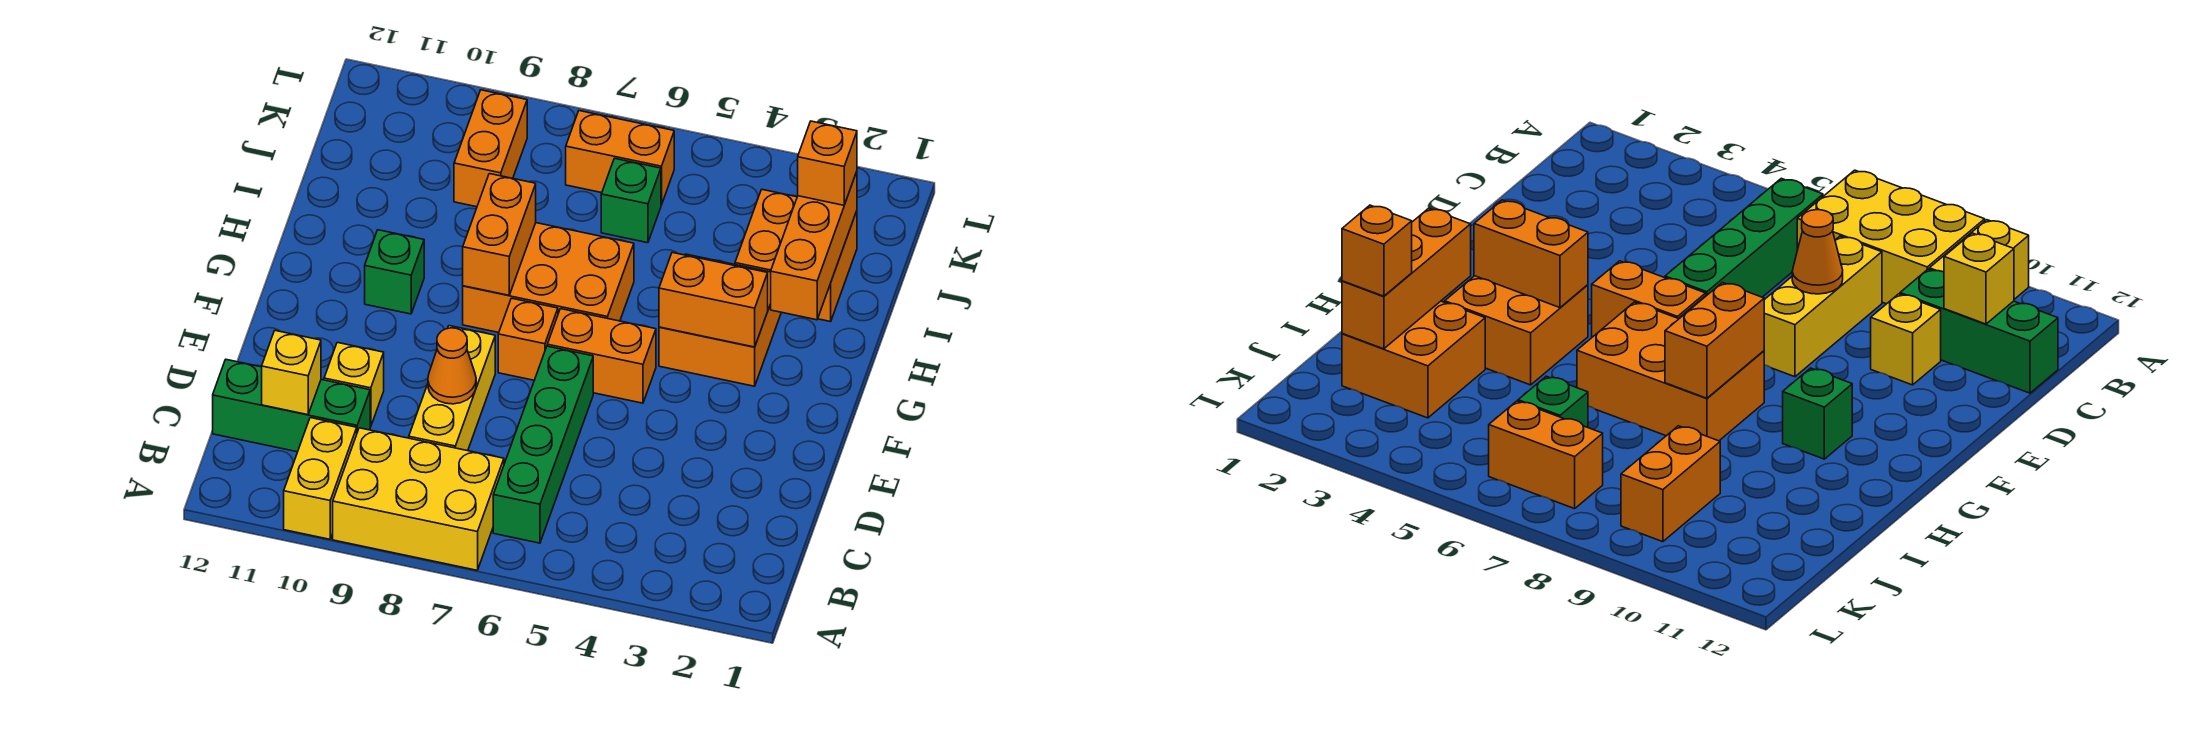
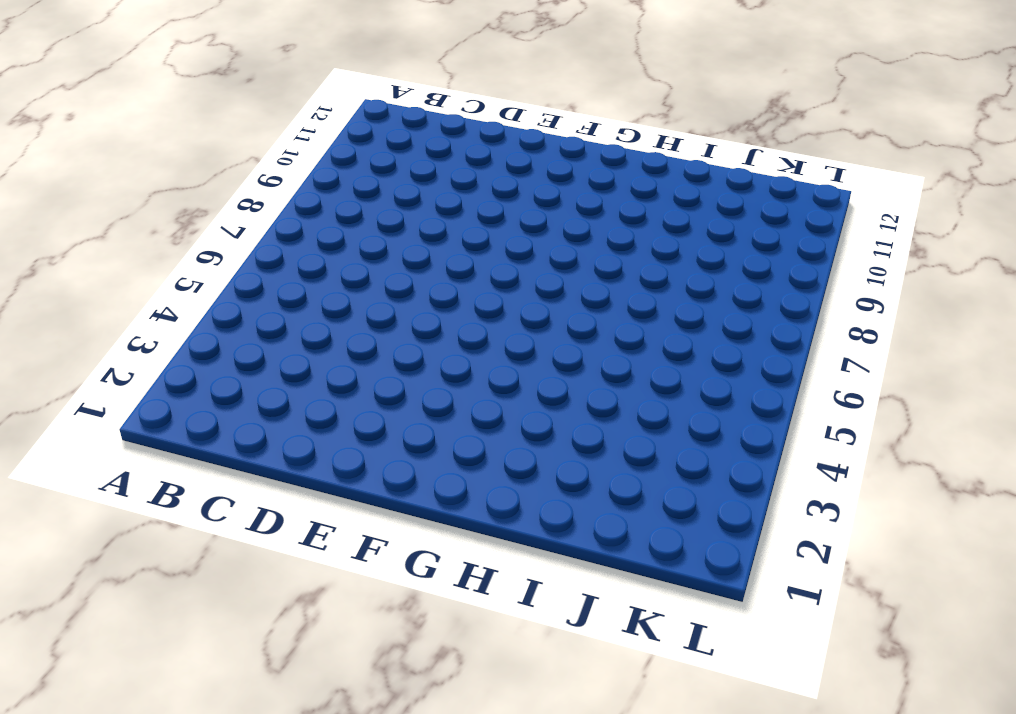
none -> yellow brick A7:B9 level 1
none -> yellow brick A10:B10 level 1
none -> green brick B6:E6 level 1

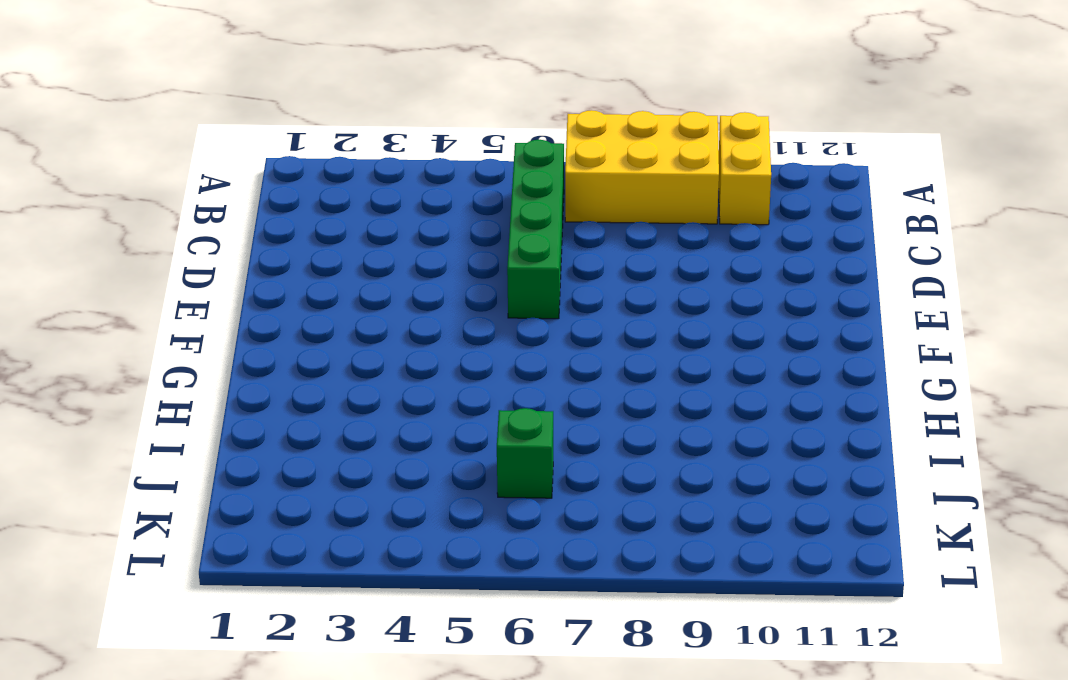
none -> yellow brick C8:E8 level 1
none -> green brick C10:C12 level 1
none -> yellow brick D10 level 1

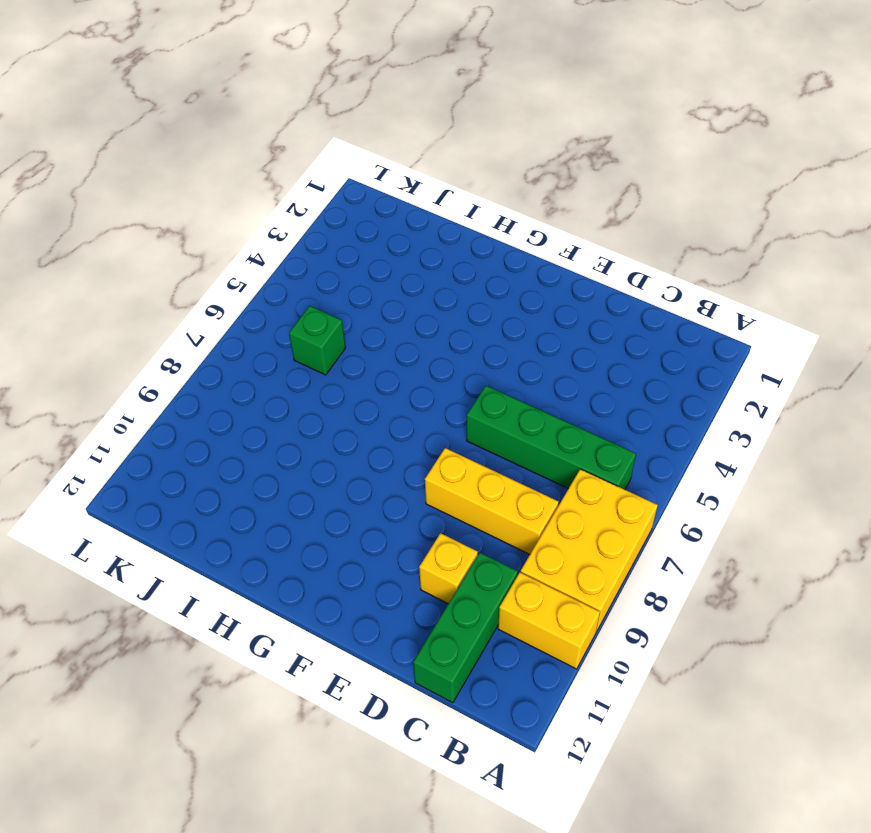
none -> orange brick F5:F6 level 1
none -> orange brick F7 level 1
none -> orange brick G3:H4 level 1

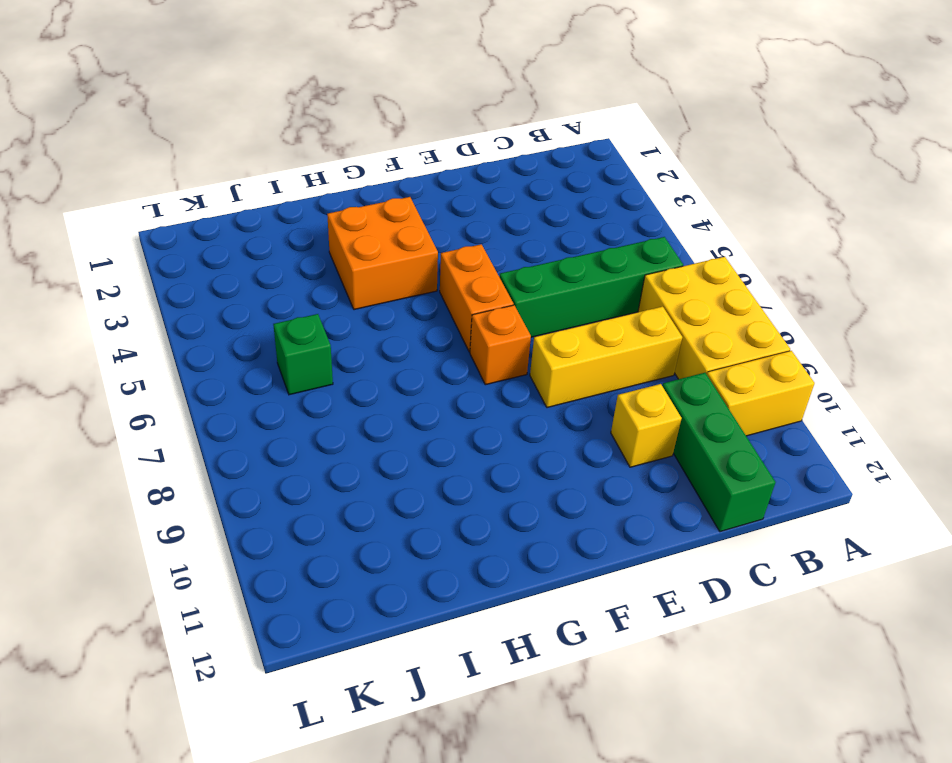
none -> orange brick G6:H8 level 1
none -> green brick G10 level 1
none -> orange brick I2:J3 level 1

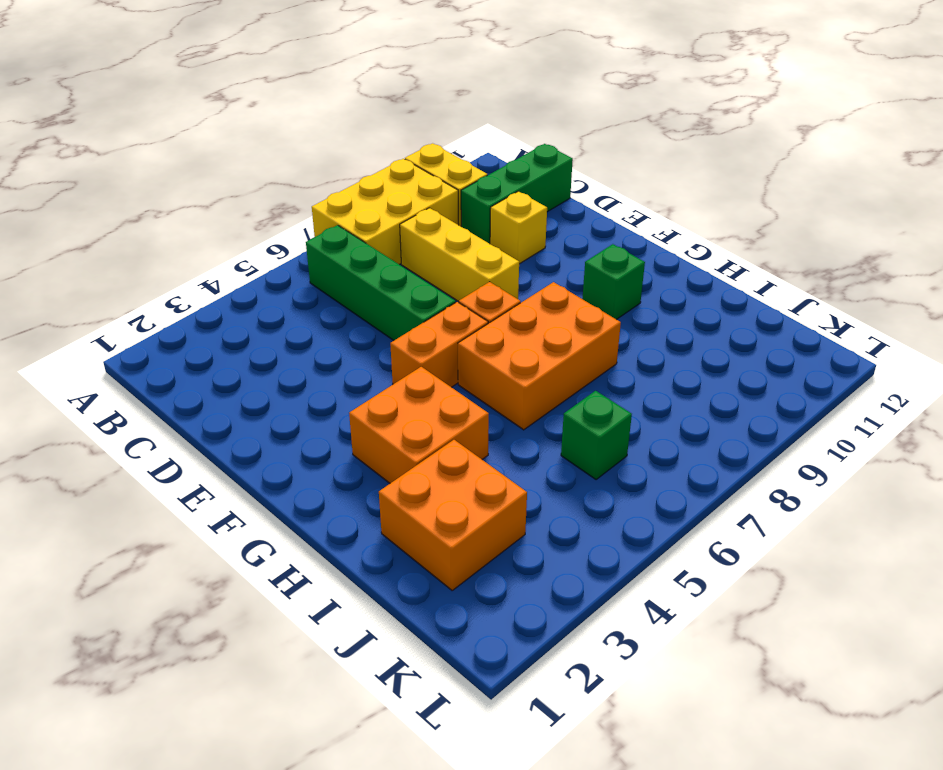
none -> orange brick J9:K9 level 1
none -> orange brick K6:K7 level 1
none -> yellow brick C11 level 2

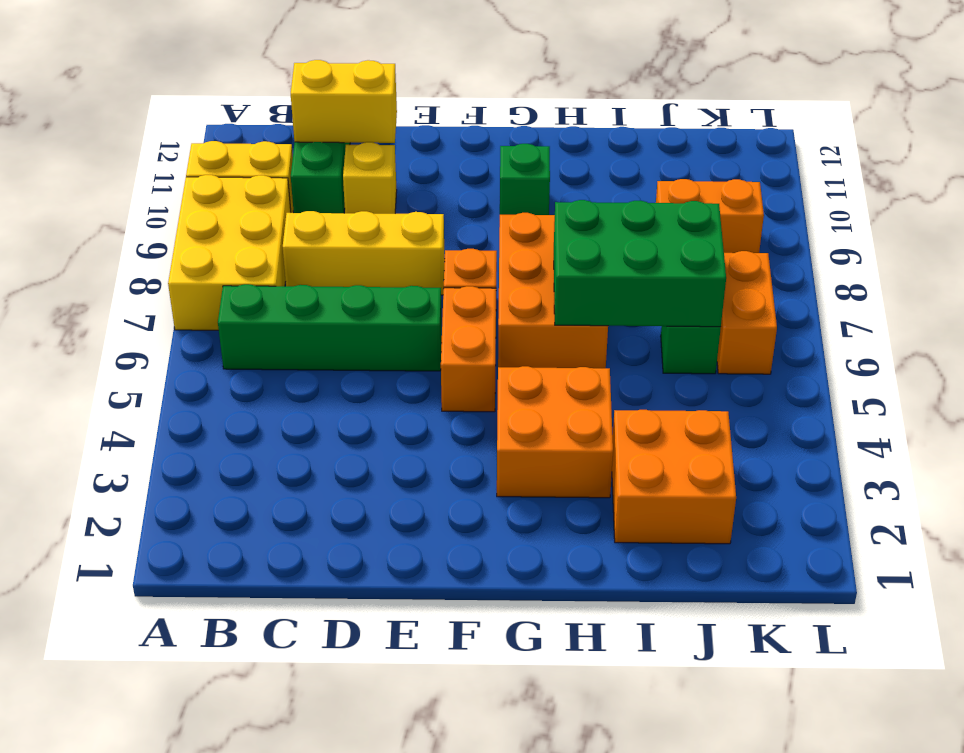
yellow brick C11:D11 level 2 -> yellow brick C11 level 2
green brick H6:J7 level 2 -> none
none -> orange cone D8 level 2
none -> orange brick G3:G4 level 2
none -> orange brick G8:H8 level 2

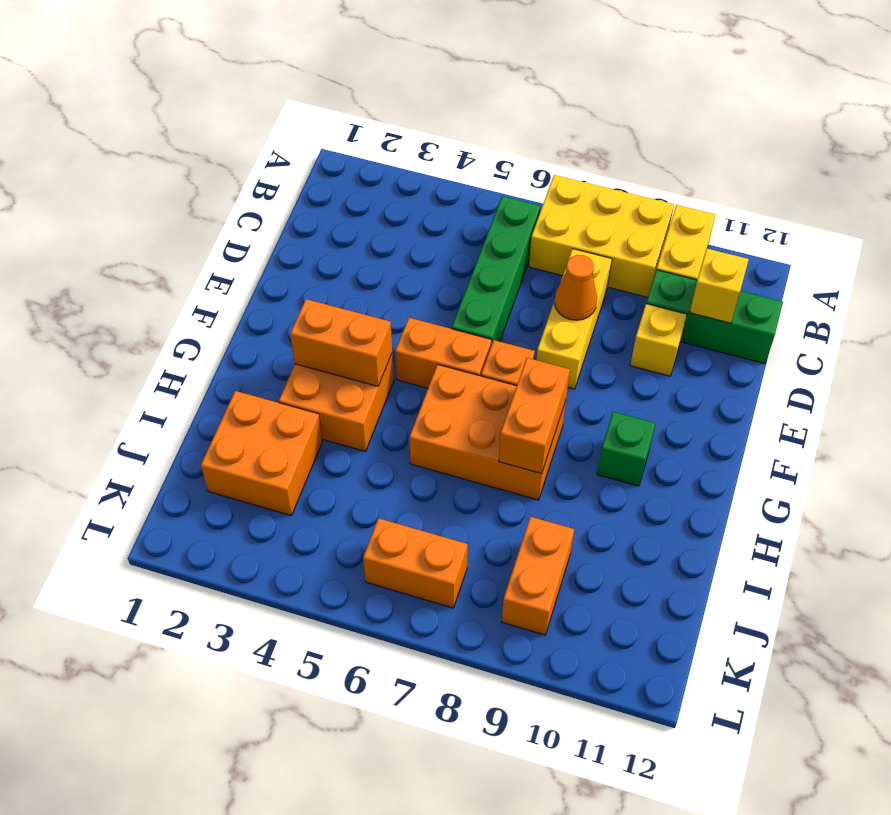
none -> green brick J6 level 1
none -> orange brick H2:J2 level 2
none -> orange brick J2 level 3

